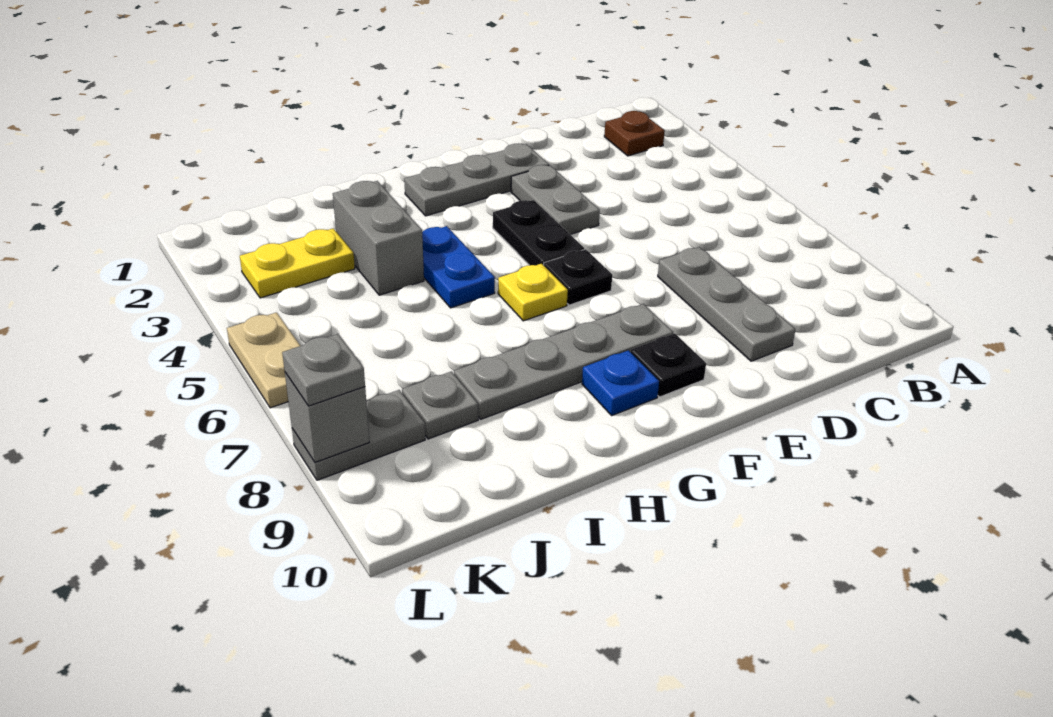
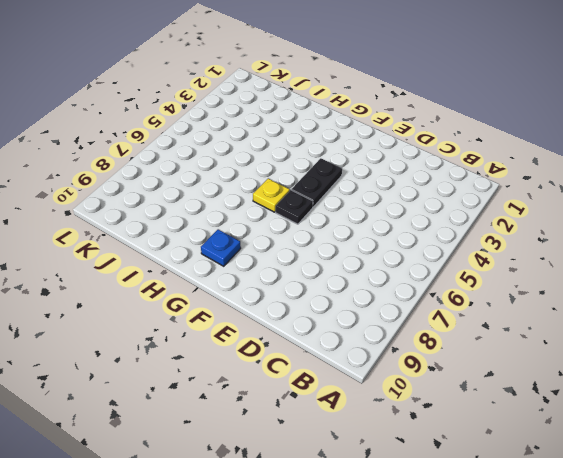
none -> brown plate B2 level 1
none -> grey plate D7:D9 level 1
none -> grey plate E2:G2 level 1

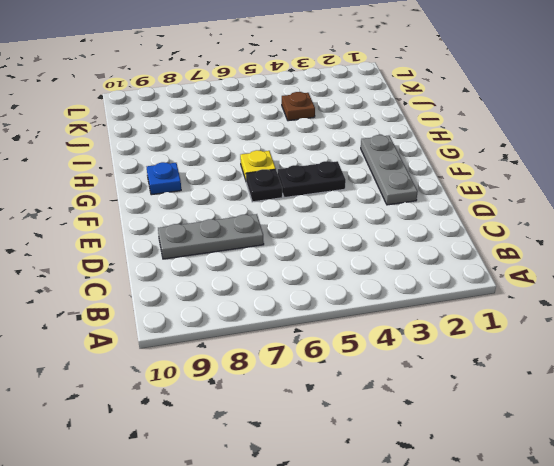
brown plate J4 level 1 -> brown plate B2 level 1
none -> grey plate E3:E4 level 1
none -> grey plate F8:I8 level 1
none -> black plate F9 level 1

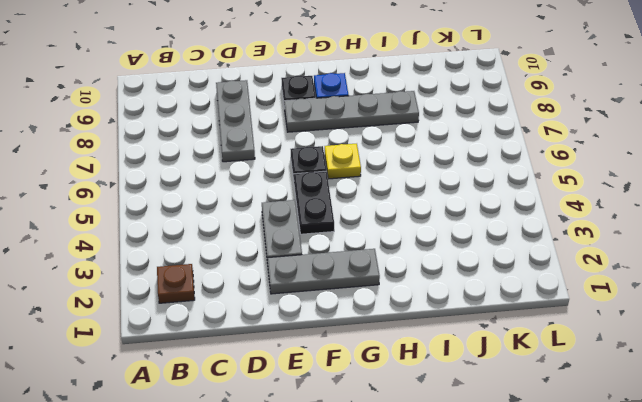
none -> blue plate H4:H5 level 1
none -> grey brick I3:I4 level 1
none -> yellow plate J3:K3 level 1

